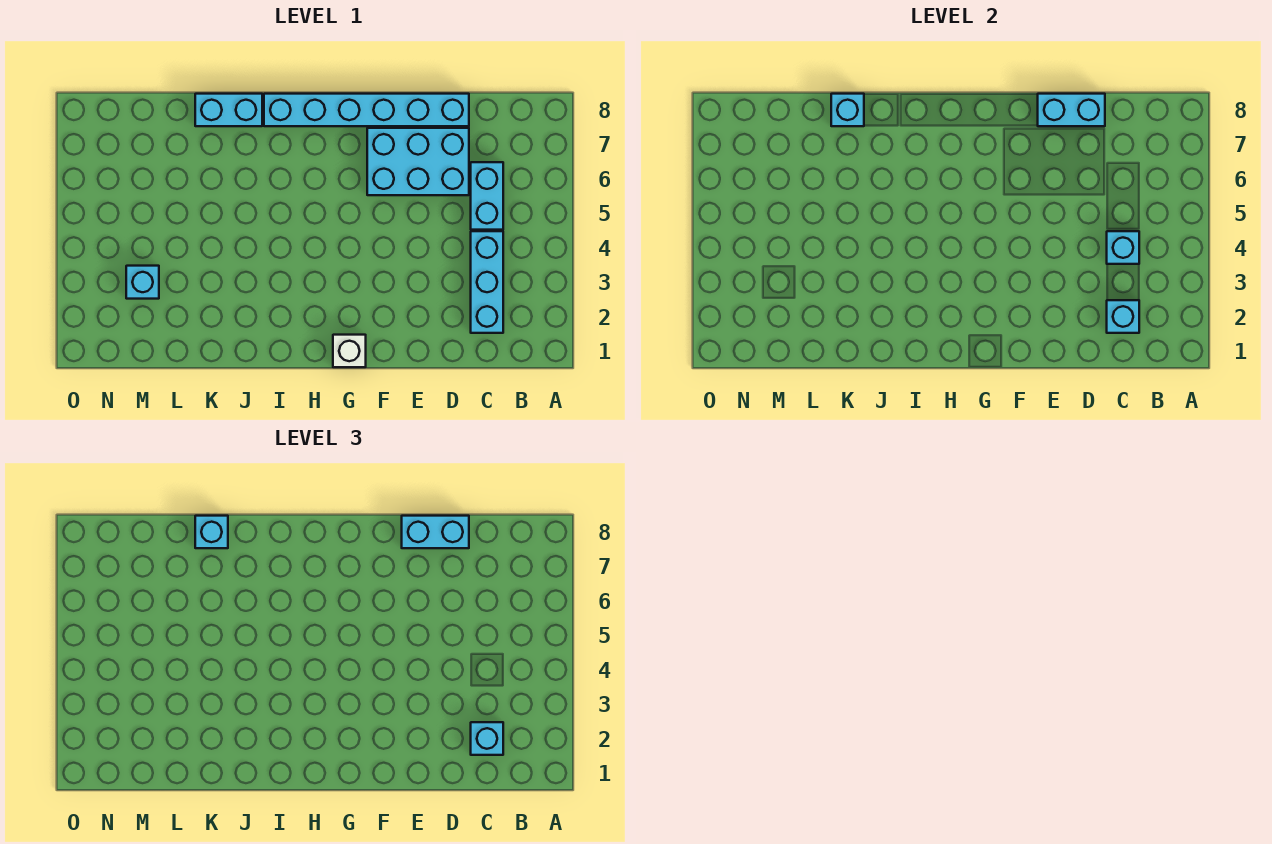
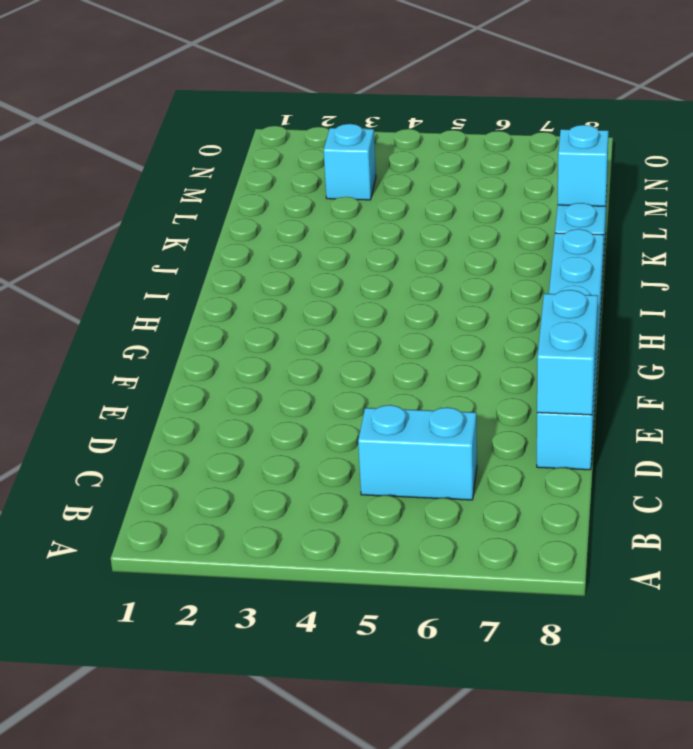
none -> cyan brick C2:C4 level 1
none -> cyan brick D6:F7 level 1
none -> white brick G1 level 1

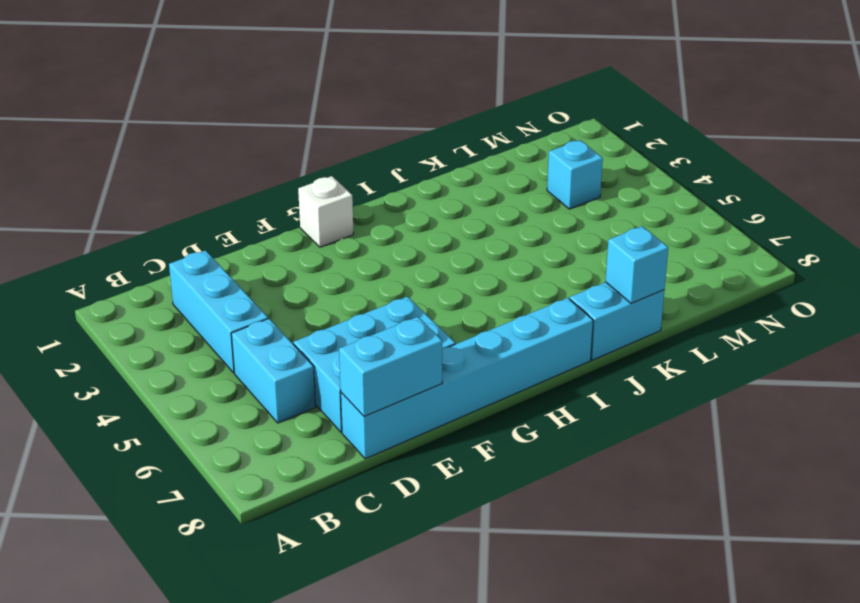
none -> cyan brick C2 level 2
none -> cyan brick C4 level 2
none -> cyan brick C2 level 3

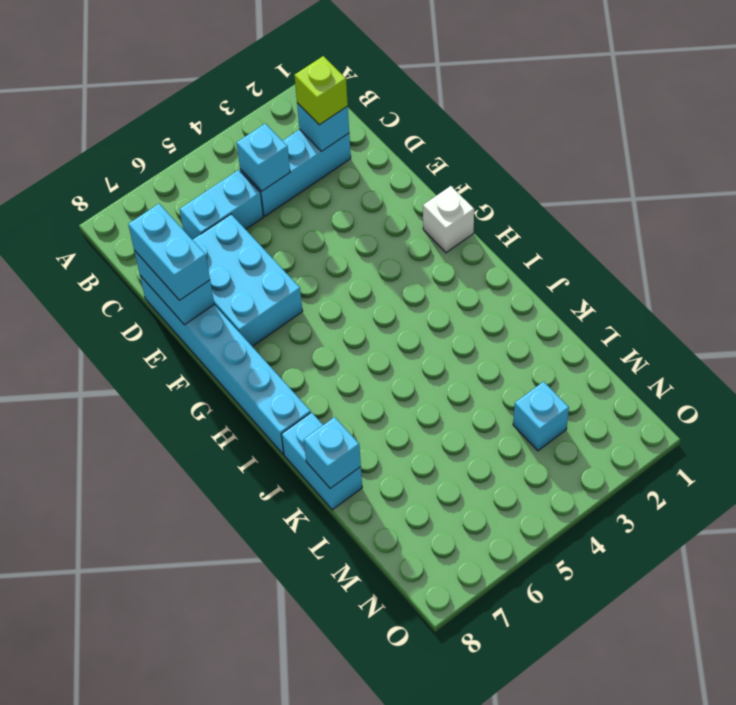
lime brick C2 level 3 -> cyan brick C2 level 3
none -> cyan brick K8 level 3

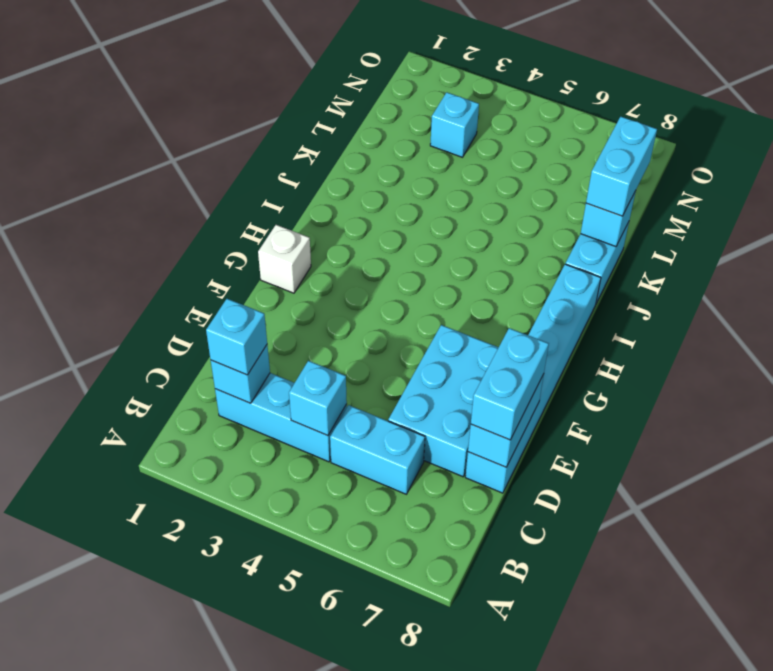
cyan brick K8:L8 level 3 -> cyan brick K8 level 3

